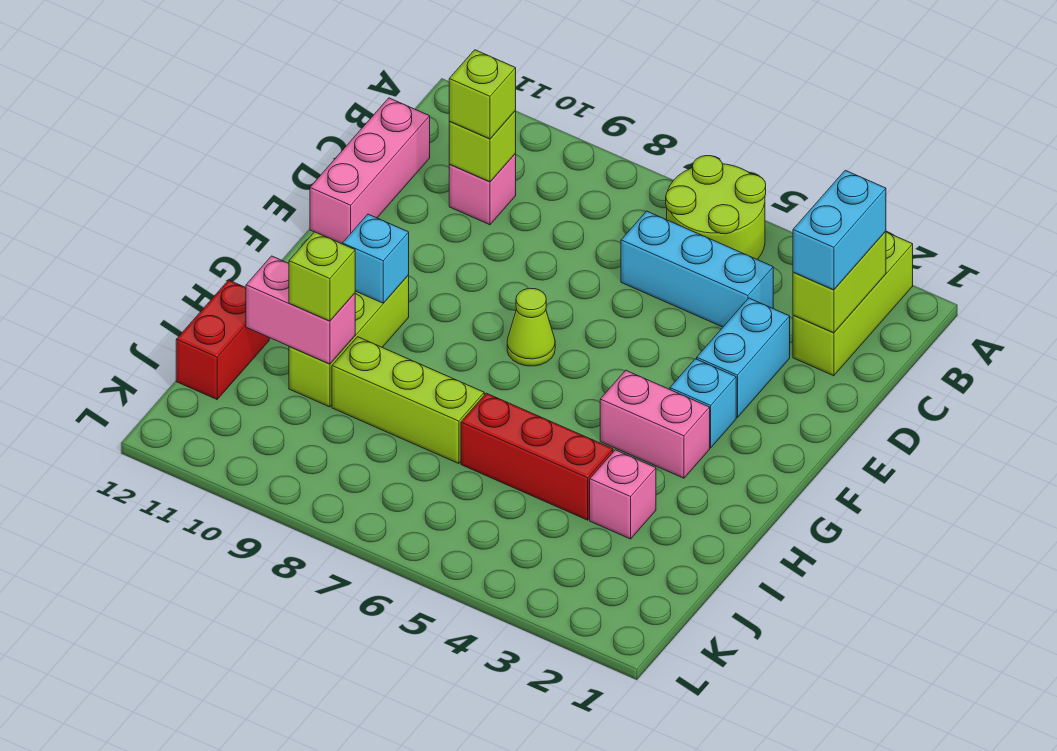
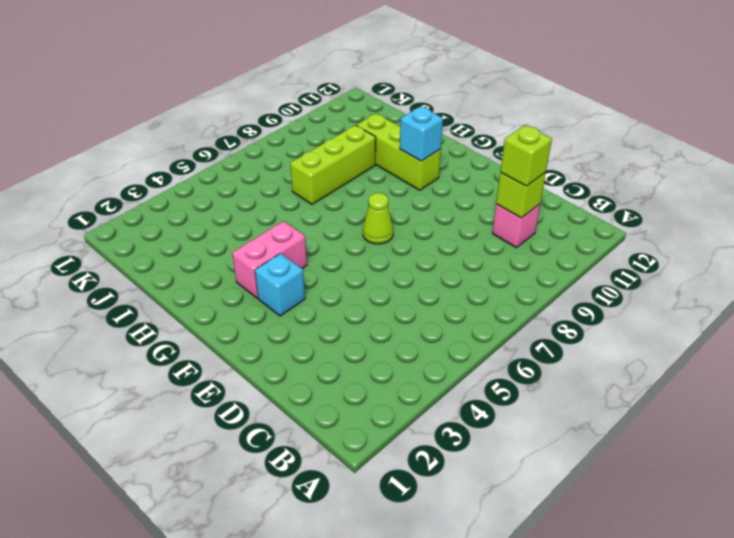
none -> lime brick A2:C2 level 1
none -> lime round brick A5:B6 level 1
none -> cyan brick C4:C6 level 1

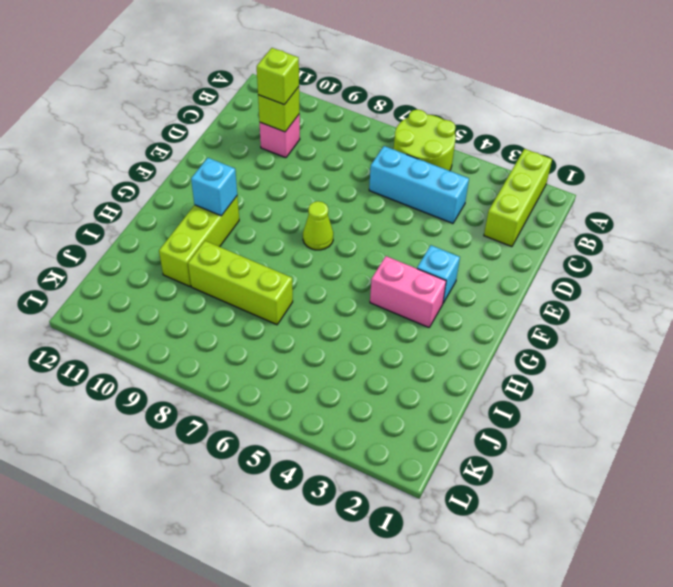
none -> pink brick C12:E12 level 1
none -> cyan brick D3:E3 level 1
none -> pink brick I3 level 1

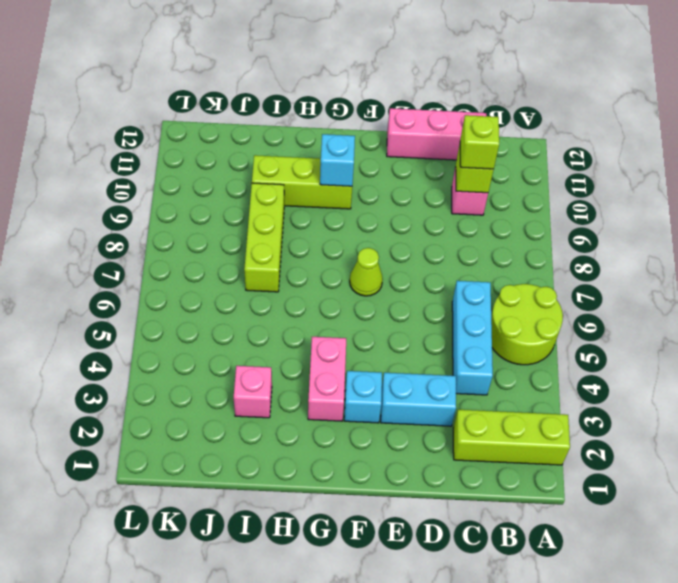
none -> red brick I4:I6 level 1
none -> red brick I12:J12 level 1
none -> lime brick B2:C2 level 2

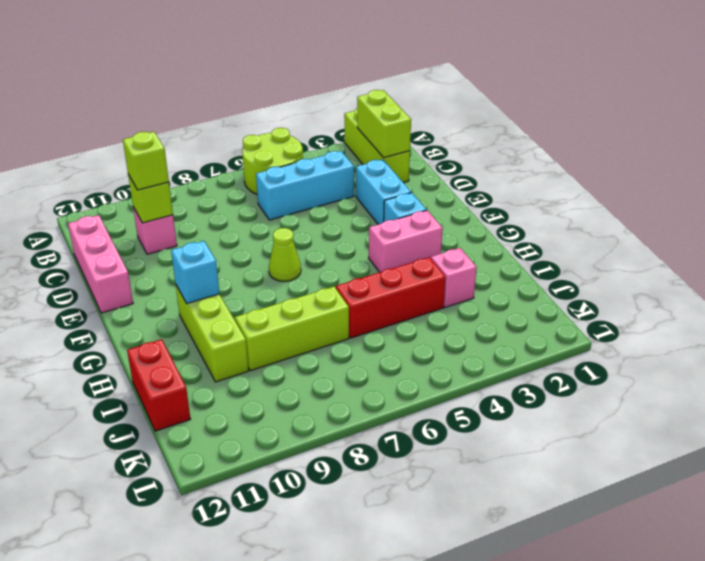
none -> pink brick I10:I11 level 2
none -> cyan brick B2:C2 level 3
none -> lime brick I10 level 3

